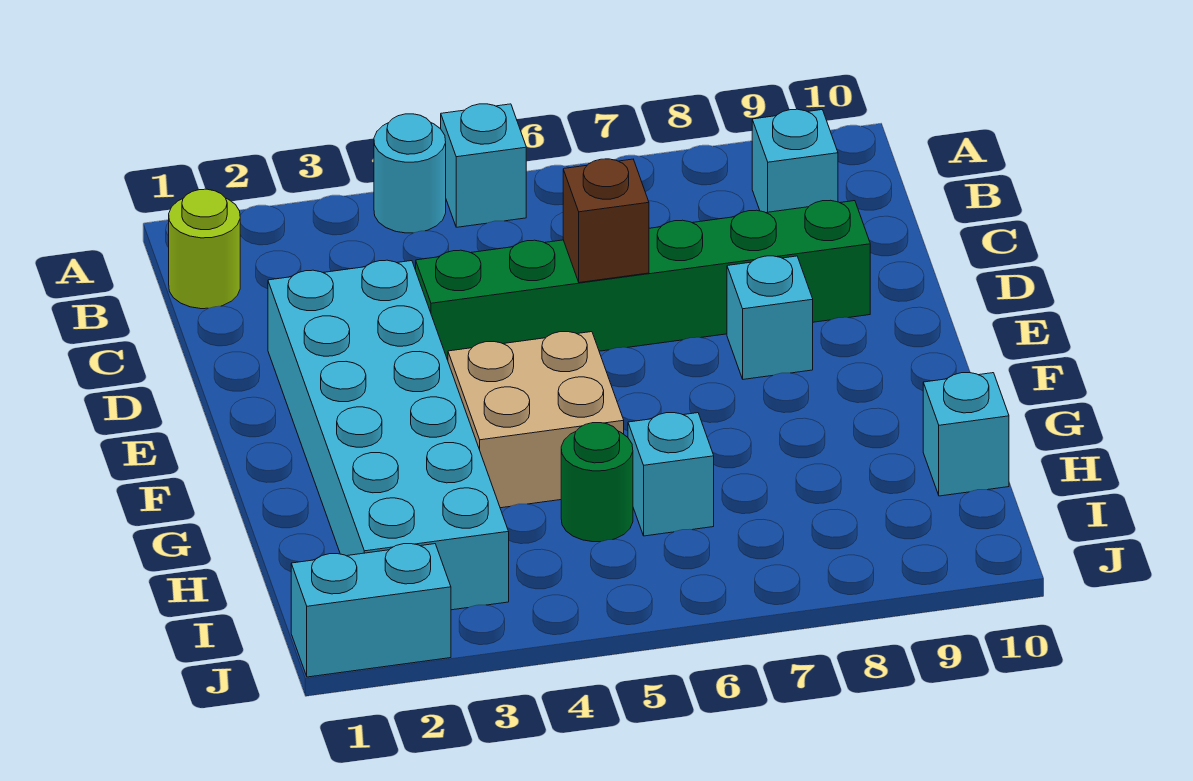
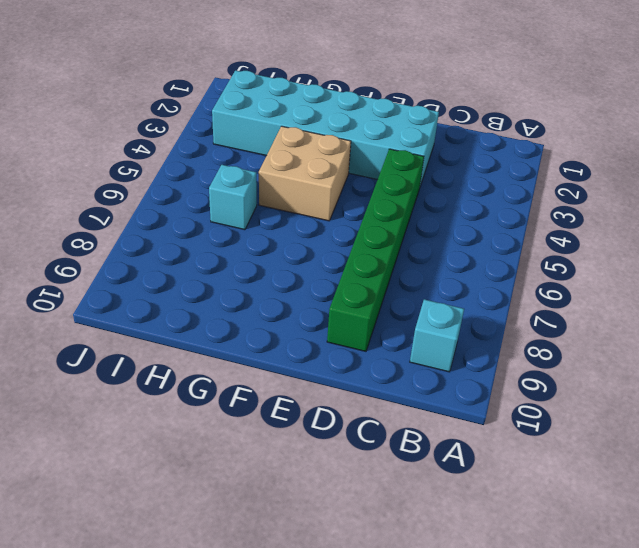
none -> cyan round brick A4 level 1
none -> cyan brick A5 level 1
none -> lime round brick B1 level 1

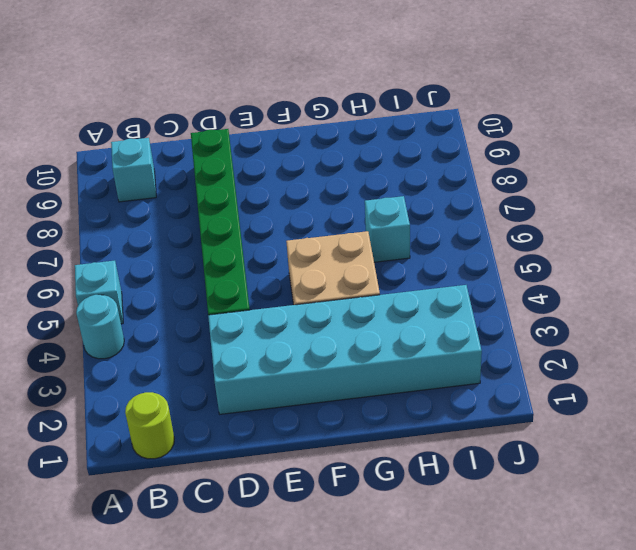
none -> cyan brick E8 level 1
none -> green round brick H5 level 1
none -> cyan brick H10 level 1

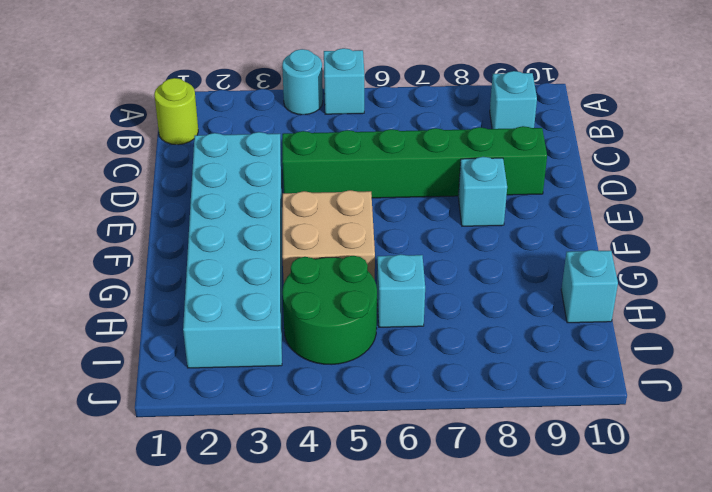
green round brick H4:I5 level 1 -> green round brick H5 level 1
none -> cyan brick J1:J2 level 1
none -> brown brick D6 level 2

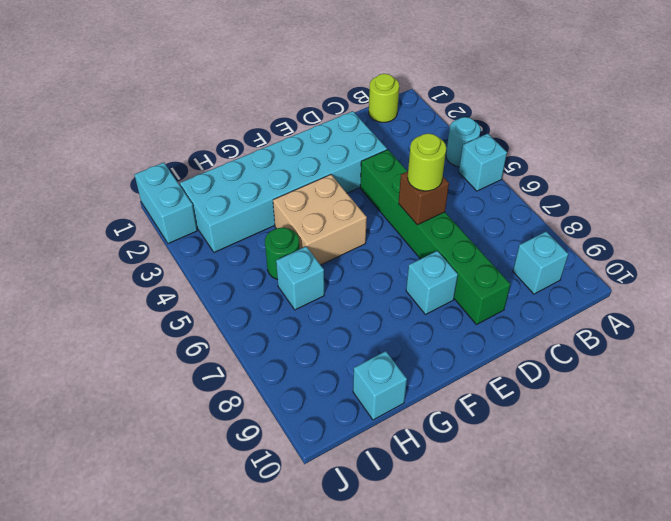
lime round brick D6 level 3 -> none

